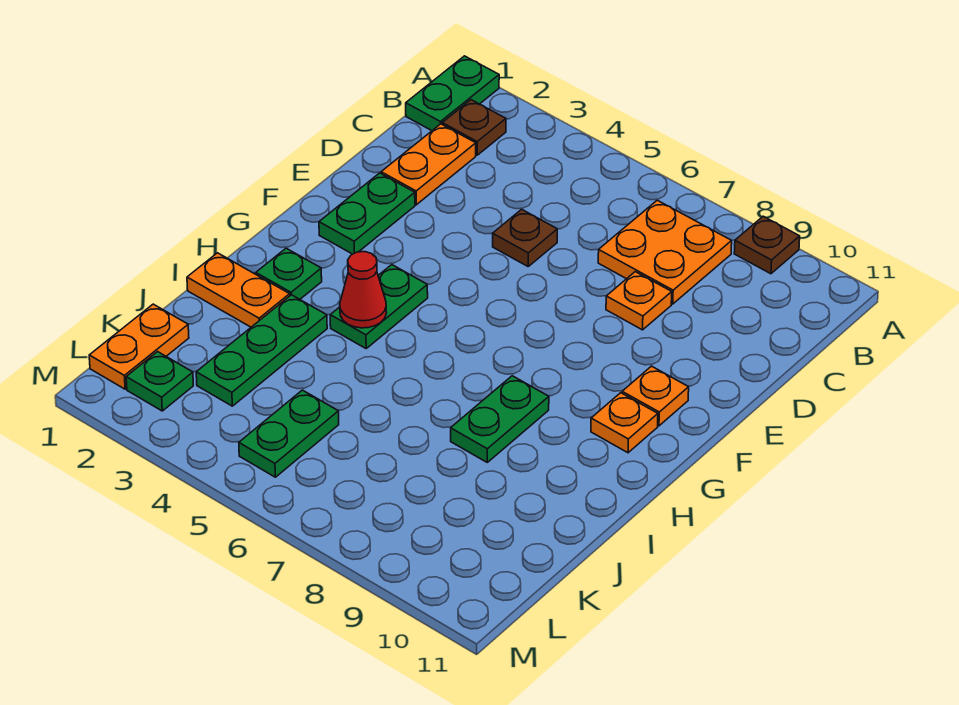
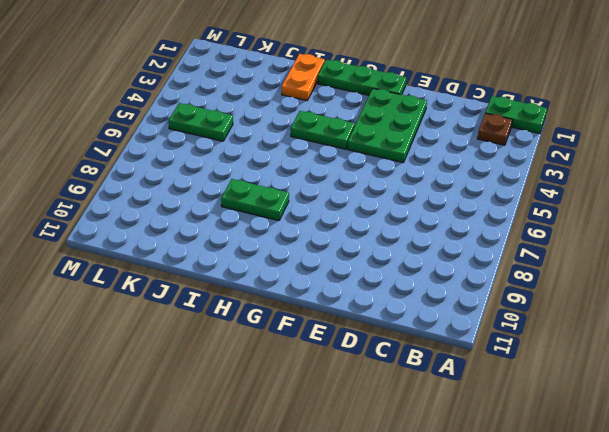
green plate E2:F4 level 1 -> green plate E2:F2 level 1
green plate F1:H1 level 1 -> green plate I3:K3 level 1
none -> brown plate A9 level 1
none -> orange plate B7:C8 level 1
none -> orange plate C2:D2 level 1

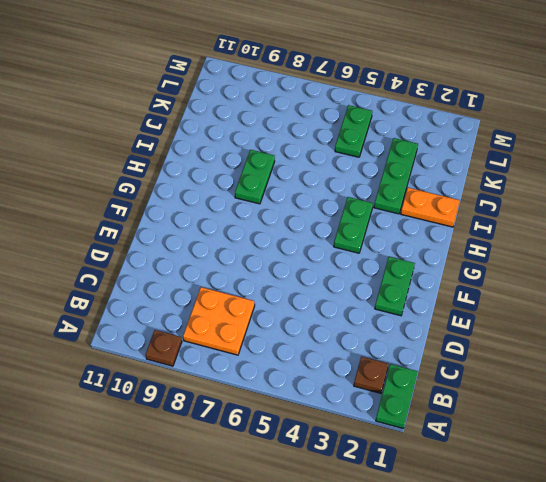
none -> orange plate C2:D2 level 1
none -> brown plate D5 level 1
none -> orange plate D8 level 1

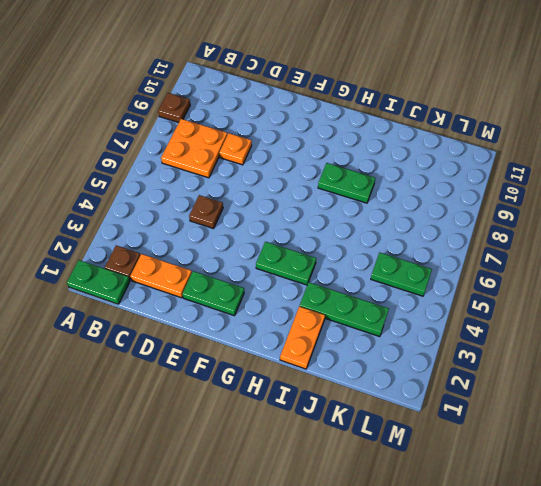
none -> orange plate F10 level 1
none -> orange plate G10 level 1
none -> green plate H2 level 1

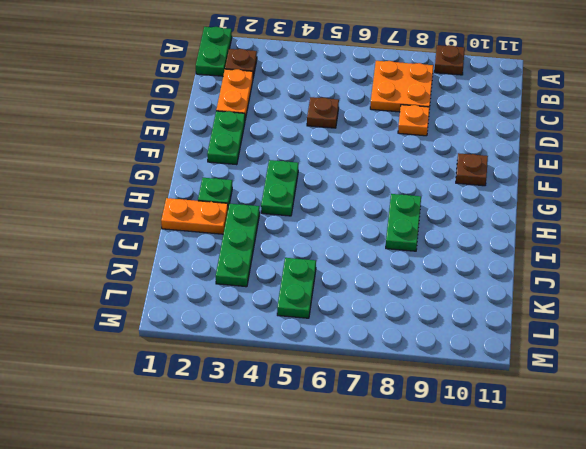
brown plate F10 level 1 -> orange plate F10 level 1
none -> orange plate G10 level 1
none -> orange plate K1:L1 level 1
none -> green plate L2 level 1

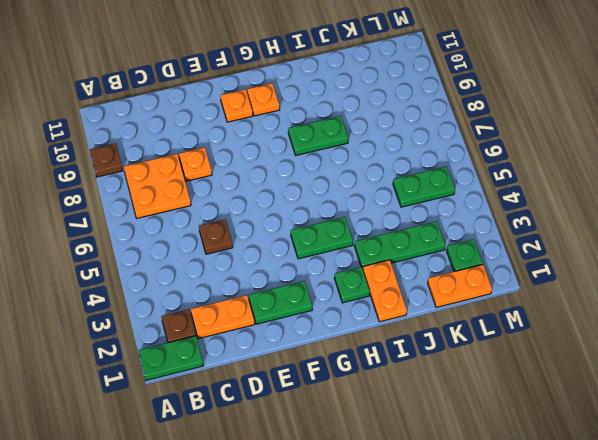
none -> red cone H4 level 2

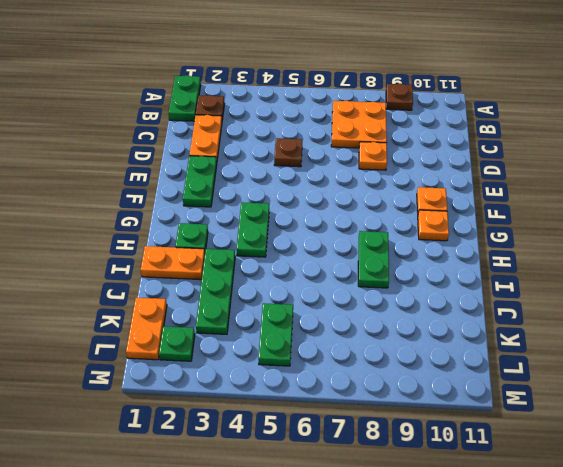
none -> red cone H4 level 2

